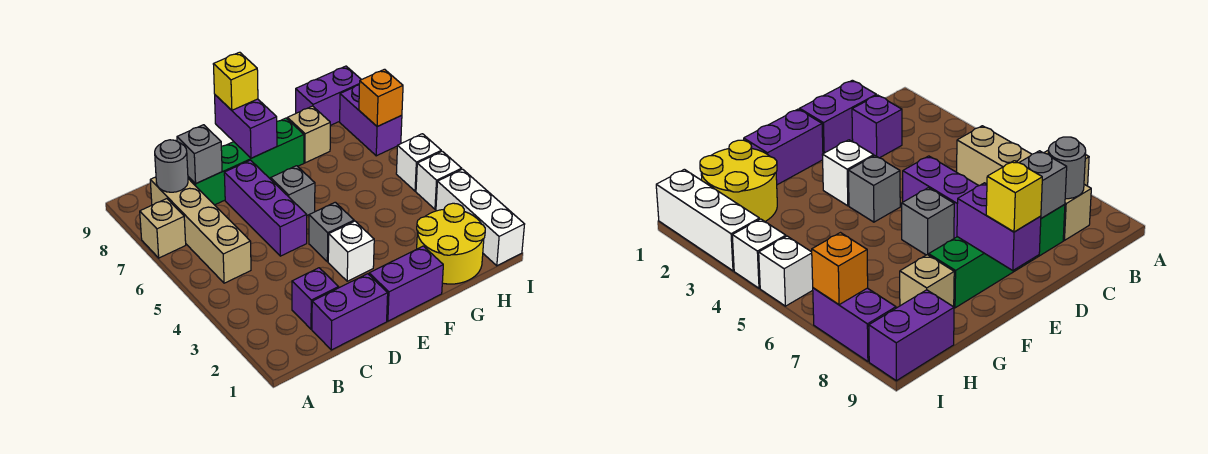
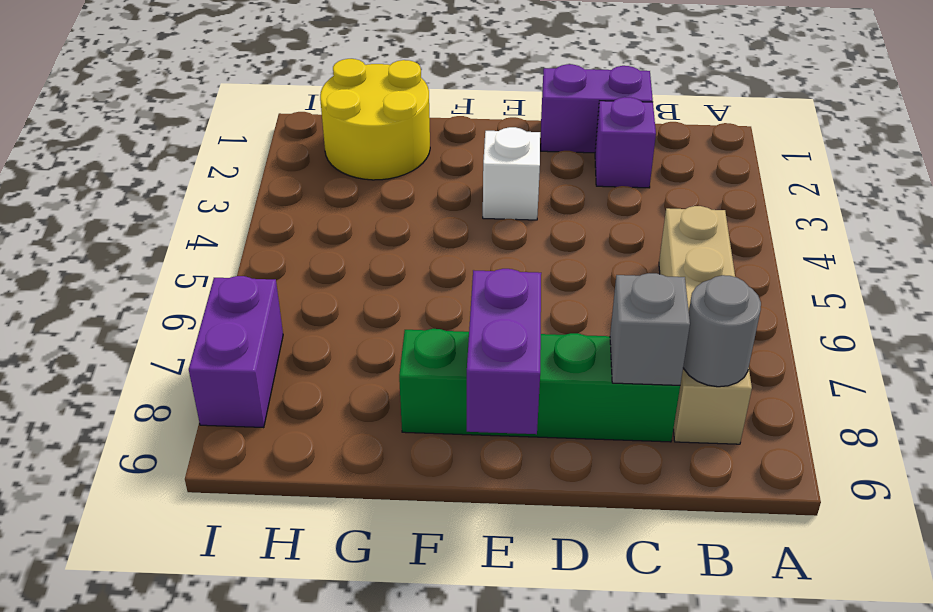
none -> tan brick A7 level 1
none -> purple brick D5:D7 level 1
none -> purple brick E1:F1 level 1

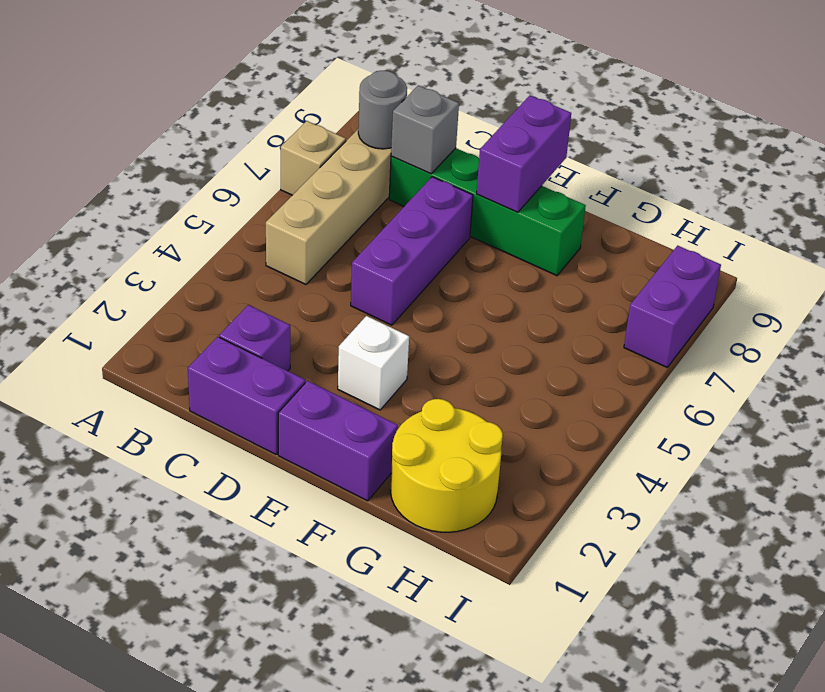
none -> grey brick E4 level 1
none -> grey brick E6 level 1
none -> tan brick G8 level 1

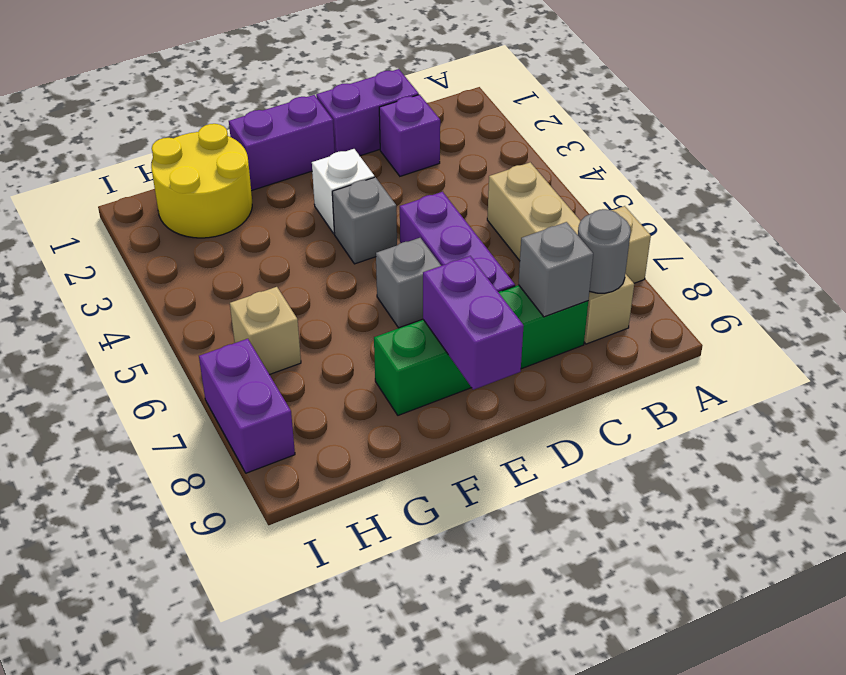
tan brick H6 level 1 -> tan brick G8 level 1
none -> purple brick H9:I9 level 1
none -> white brick I1:I3 level 1
none -> white brick I4 level 1

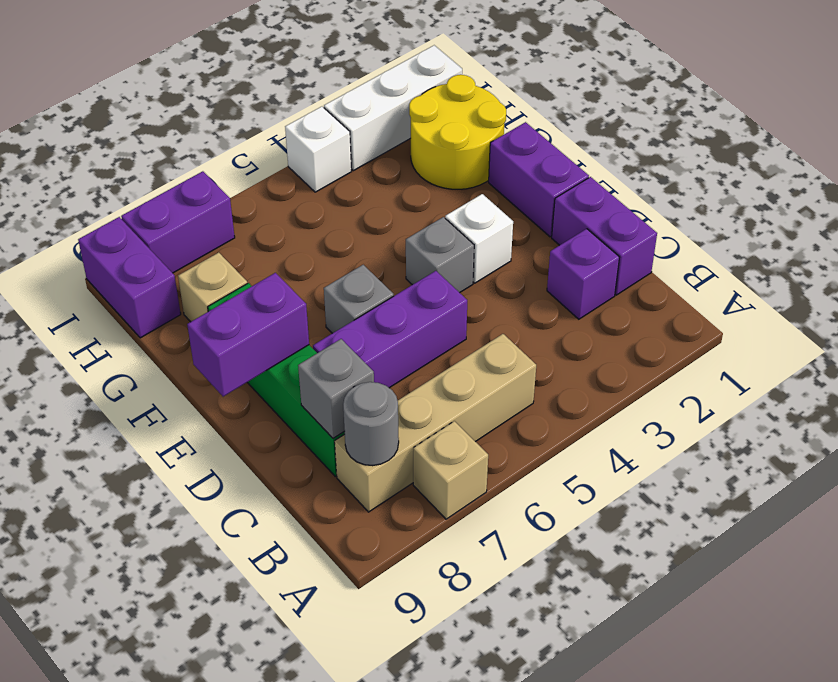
none -> white brick I5 level 1
none -> orange brick I7 level 2
none -> yellow brick E9 level 3

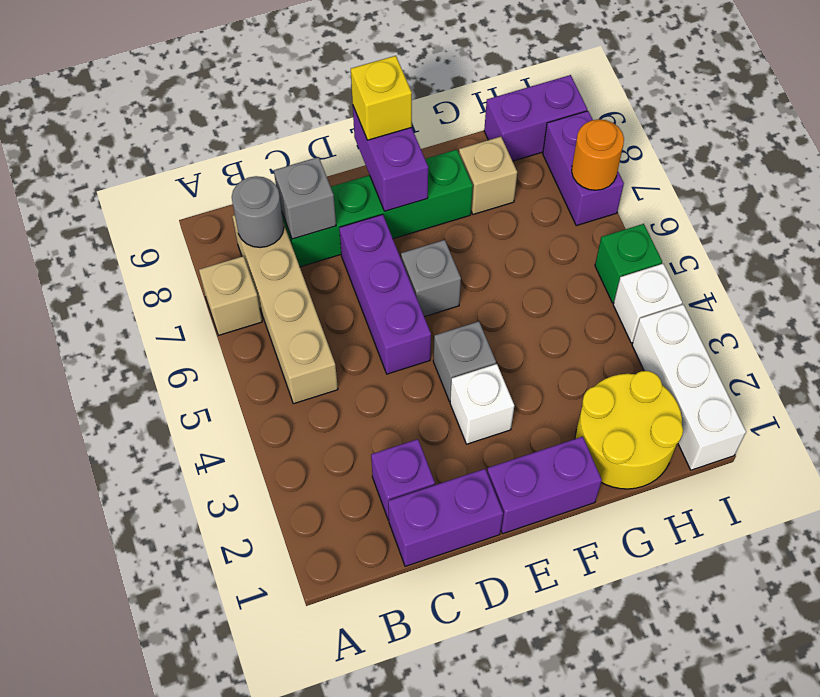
green brick I5 level 1 -> white brick I5 level 1
orange round brick I7 level 2 -> orange brick I7 level 2

